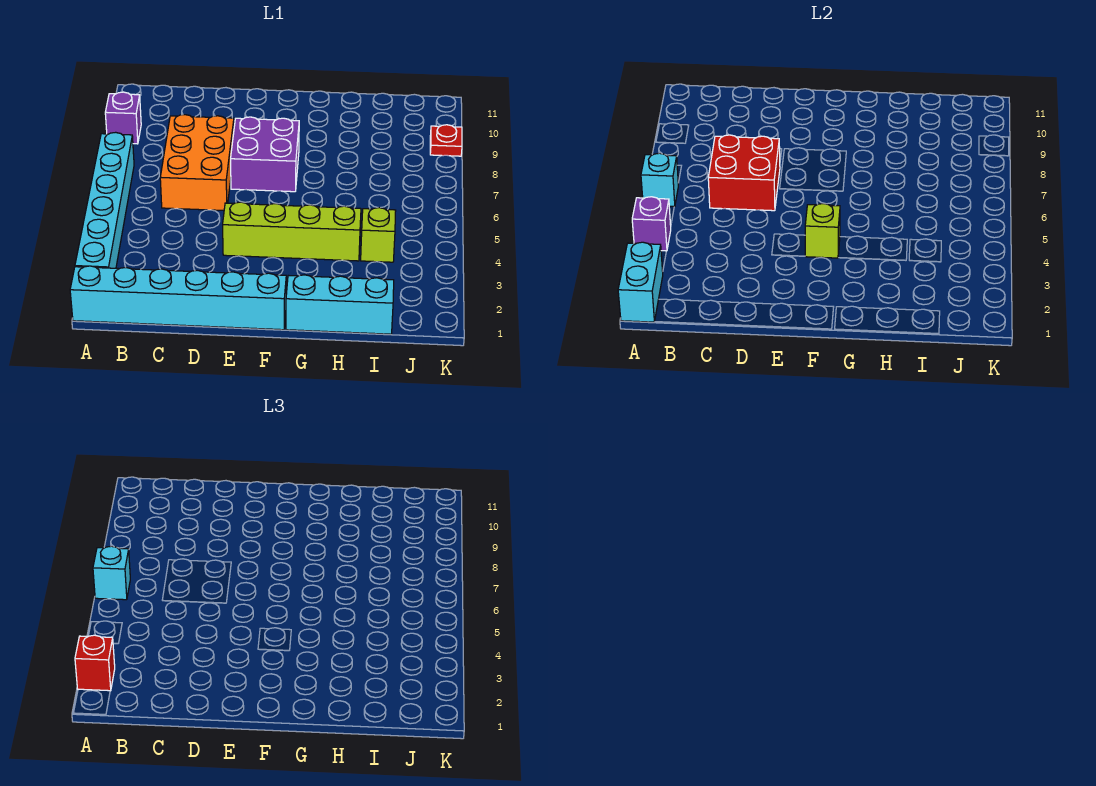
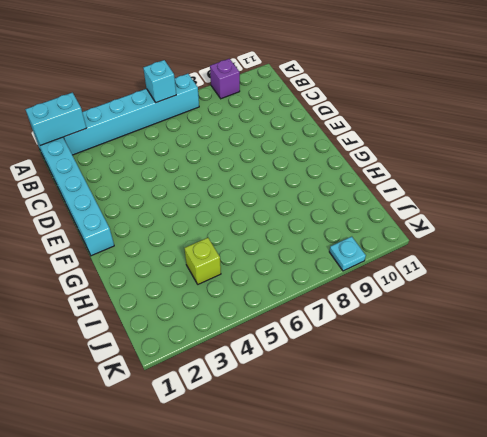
cyan plate K9 level 1 -> red plate K9 level 1
none -> orange brick C6:D8 level 1
none -> lime brick E4:H4 level 1
none -> purple brick E7:F8 level 1

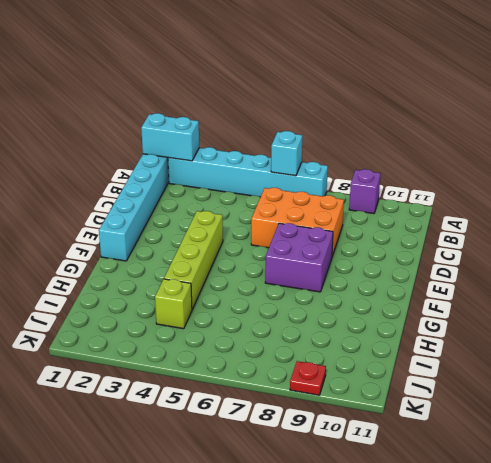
none -> cyan brick G1:I1 level 1
none -> purple brick A4 level 2
none -> red brick C6:D7 level 2

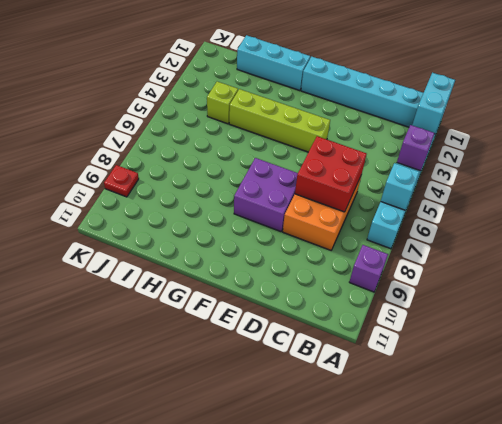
none -> lime brick F4 level 2
none -> red brick A2 level 3
none -> cyan brick A6 level 3

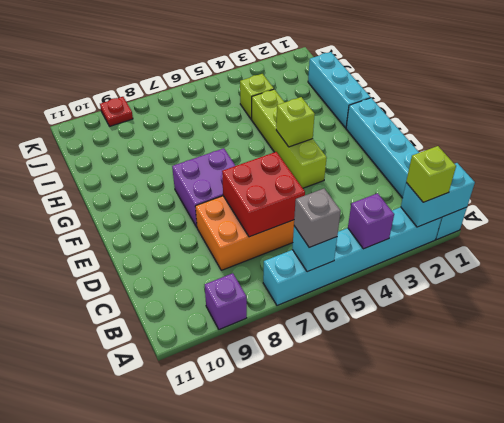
lime brick A2 level 3 -> red brick A2 level 3
grey brick A6 level 3 -> cyan brick A6 level 3

